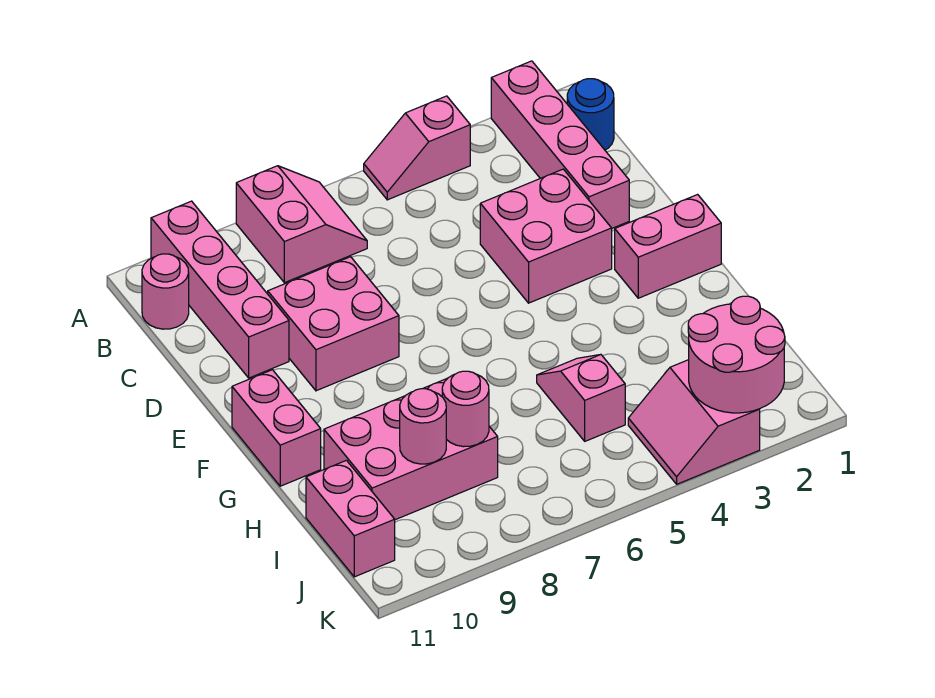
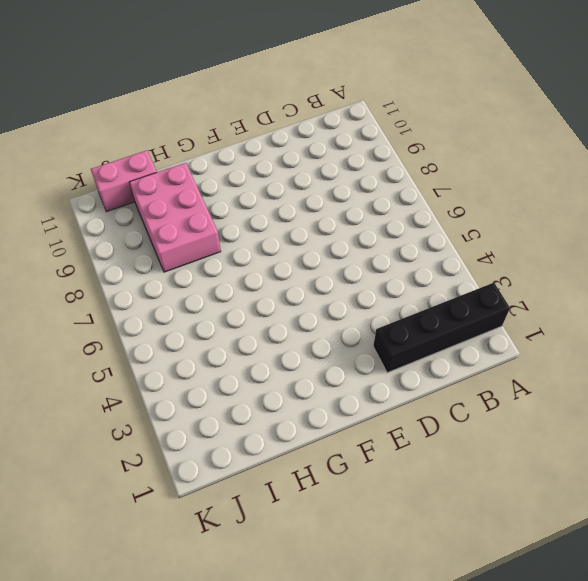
black brick A2:D2 level 1 -> pink brick A2:D2 level 1
none -> pink slope A4:A5 level 1 top 4
none -> pink slope A7:B8 level 1 top 8
none -> pink brick A10:D10 level 1

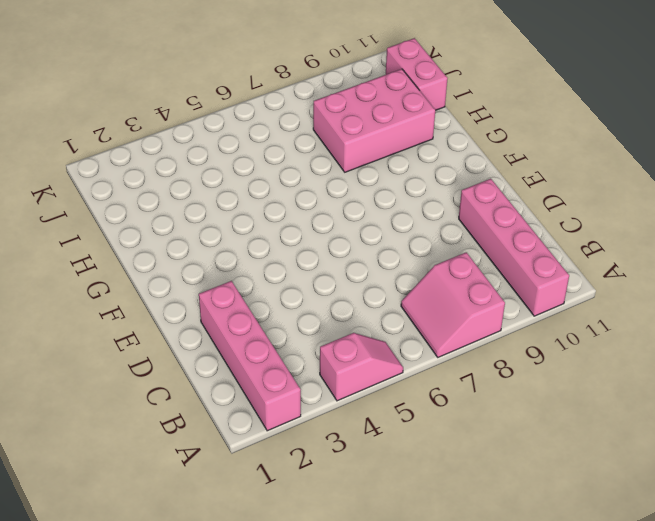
none -> blue round brick B1 level 1
none -> pink round brick B11 level 1
none -> pink brick D3:E4 level 1

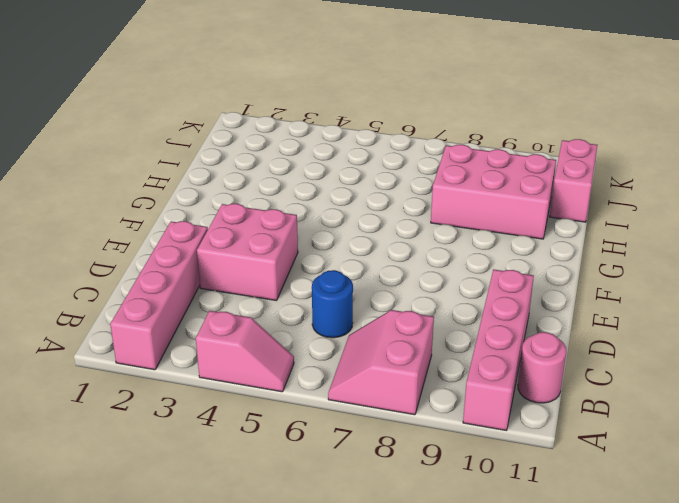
blue round brick C6 level 1 -> blue round brick B1 level 1
none -> pink brick D8:E9 level 1
none -> pink brick F1:F2 level 1
none -> pink brick F11:G11 level 1

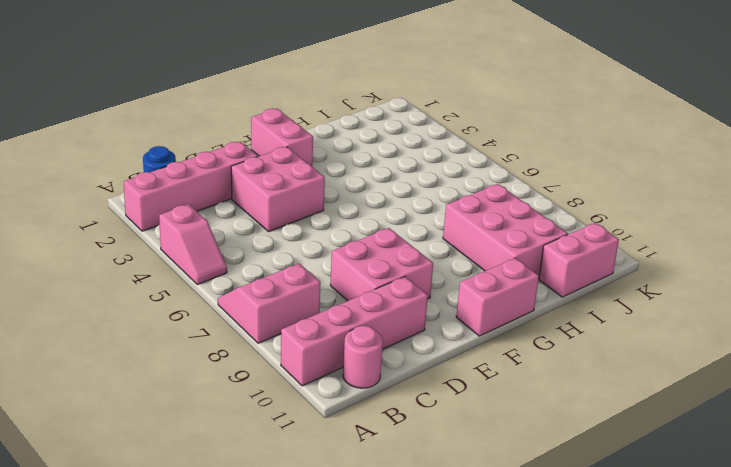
none -> pink slope H5:I5 level 1 top I
none -> pink slope J3:K4 level 1 top 3
none -> pink round brick I8 level 2

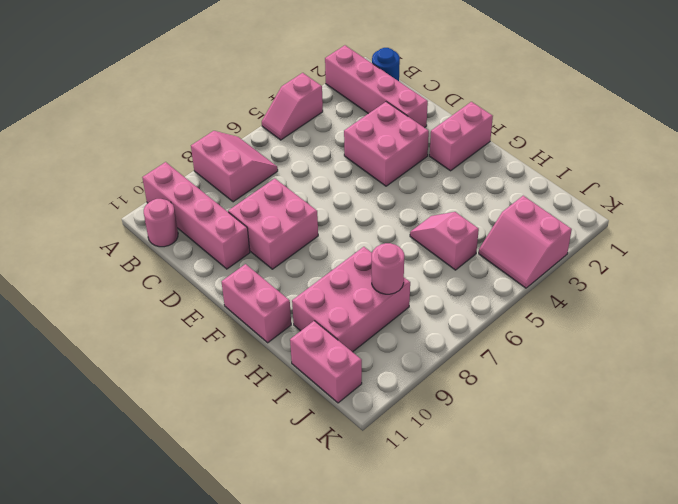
none -> pink round brick I9 level 2
none -> pink round brick J2:K3 level 2

